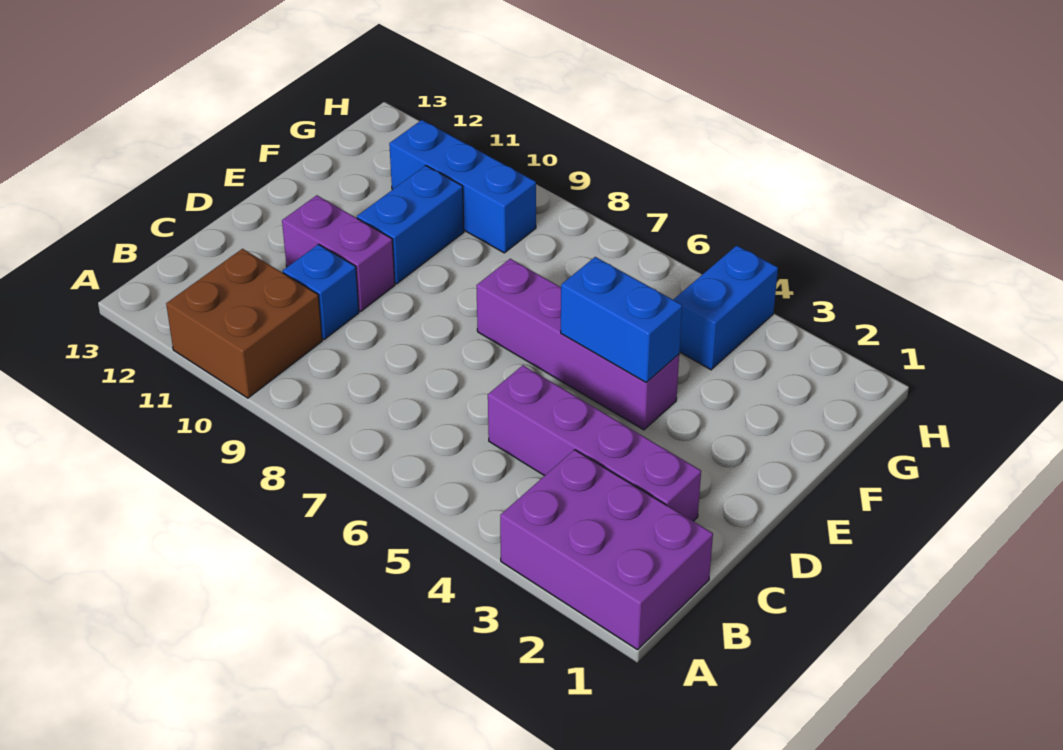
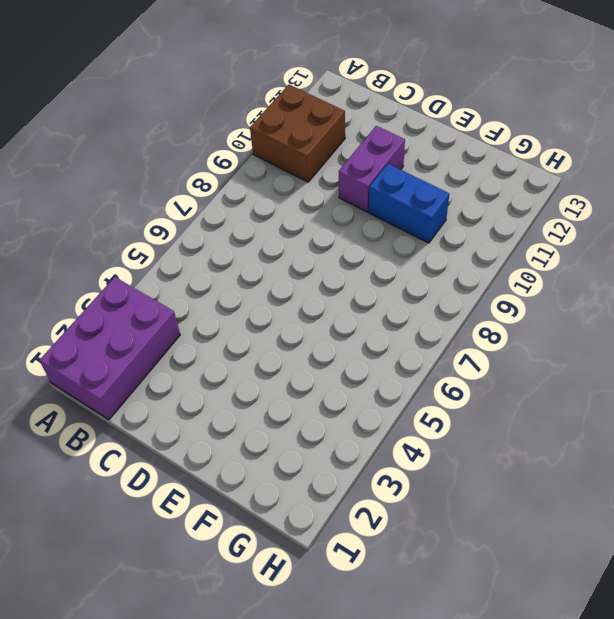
none -> purple brick C2:C5 level 1
none -> blue brick C10 level 1

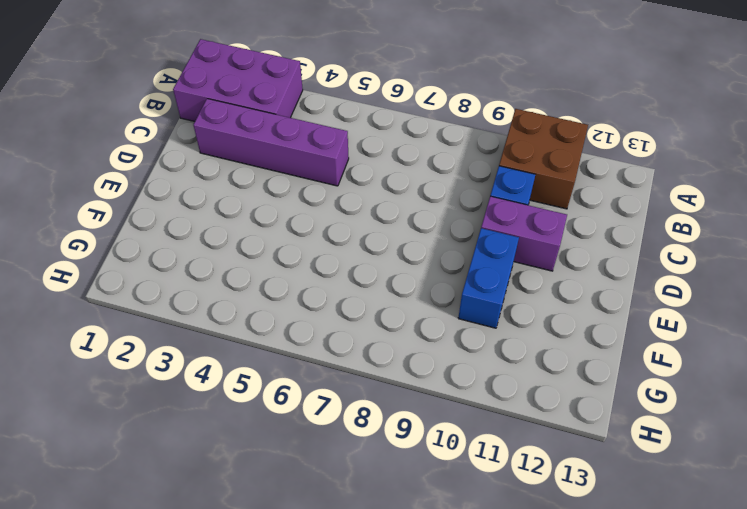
none -> purple brick E4:E7 level 1
none -> blue brick G4:H4 level 1

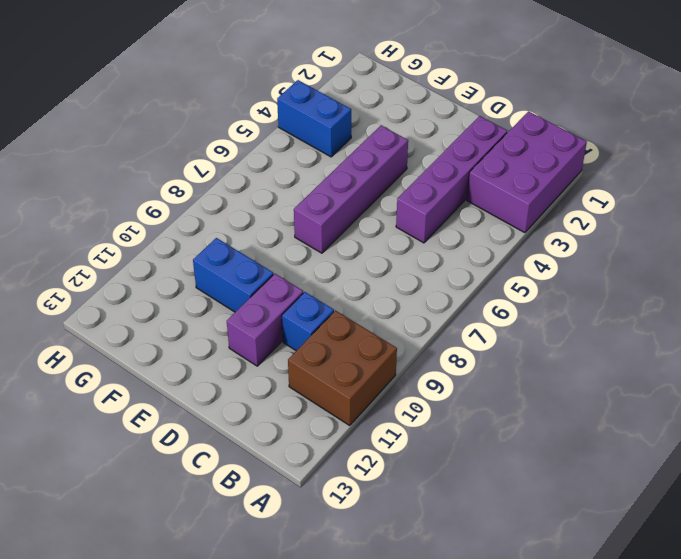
none -> blue brick G9:G11 level 1
none -> blue brick E4:E5 level 2

